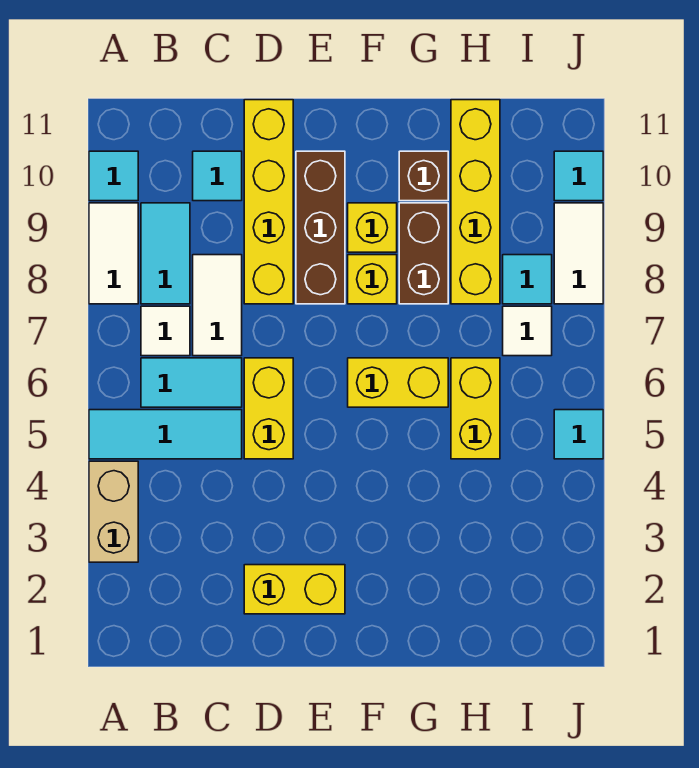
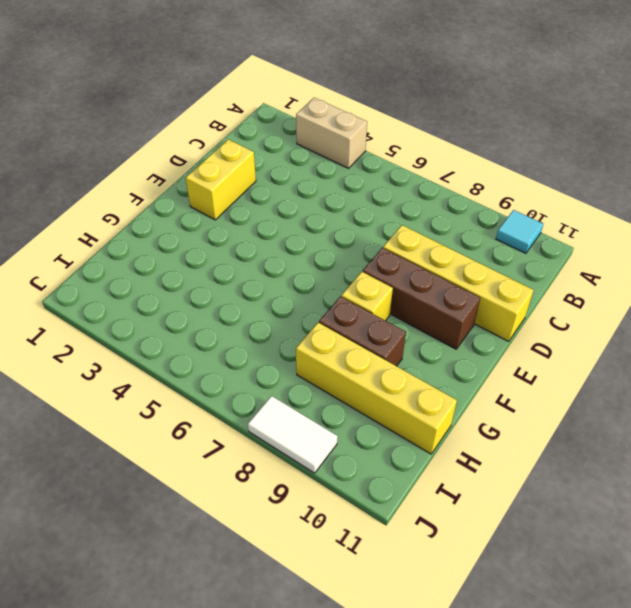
none -> cyan tile A5:C5 level 1
none -> white tile A8:A9 level 1
none -> cyan tile B6:C6 level 1

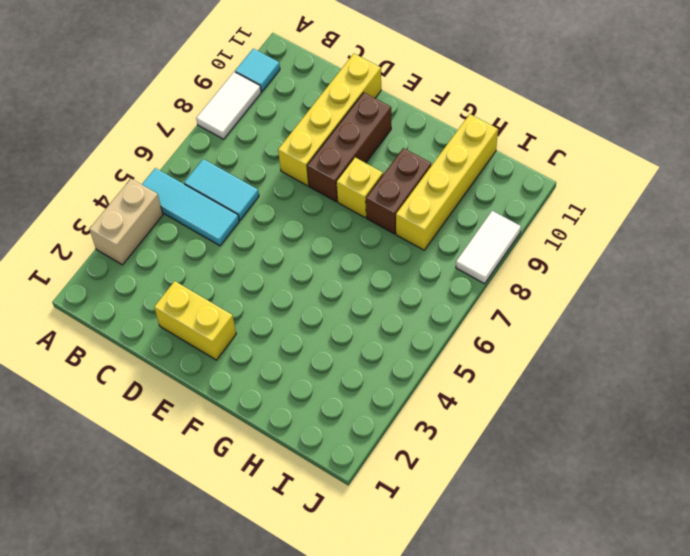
none -> white tile B7 level 1
none -> cyan tile B8:B9 level 1
none -> white tile C7:C8 level 1

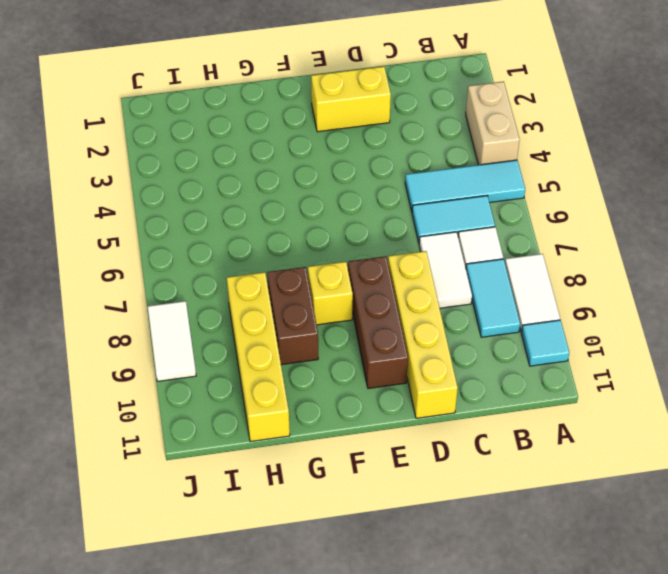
none -> cyan tile C10 level 1
none -> yellow brick D5:D6 level 1
none -> yellow brick F6:G6 level 1

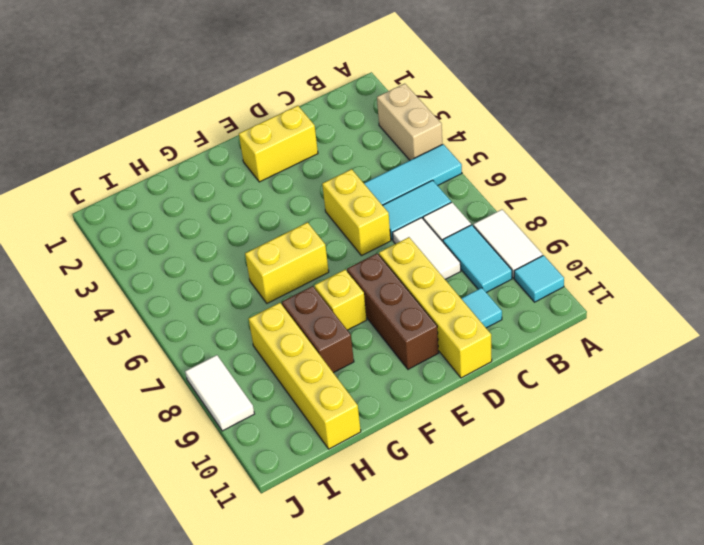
none -> yellow brick F9 level 1
none -> brown brick G10 level 1
none -> yellow brick H5:H6 level 1

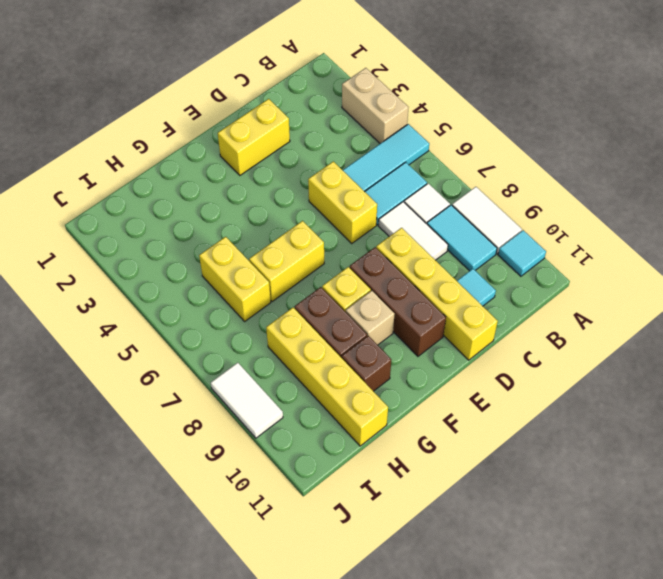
tan brick F9 level 1 -> yellow brick F9 level 1
none -> white tile I7 level 1
none -> cyan tile I8 level 1
none -> cyan tile J5 level 1

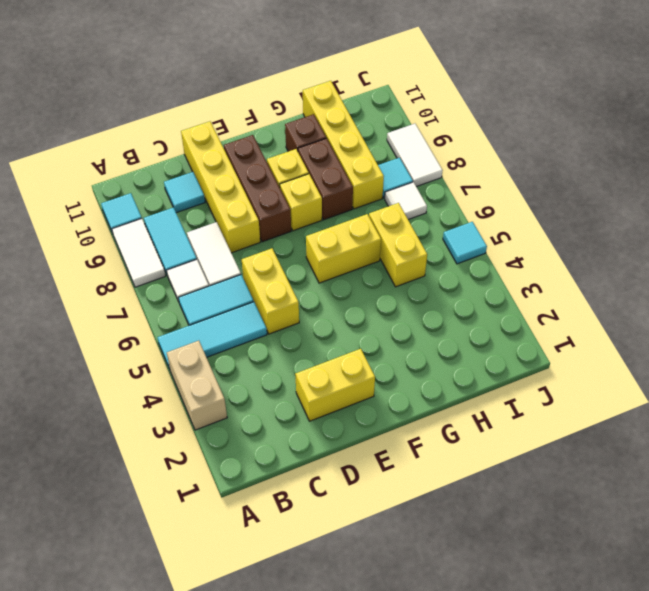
none -> cyan tile J10 level 1

